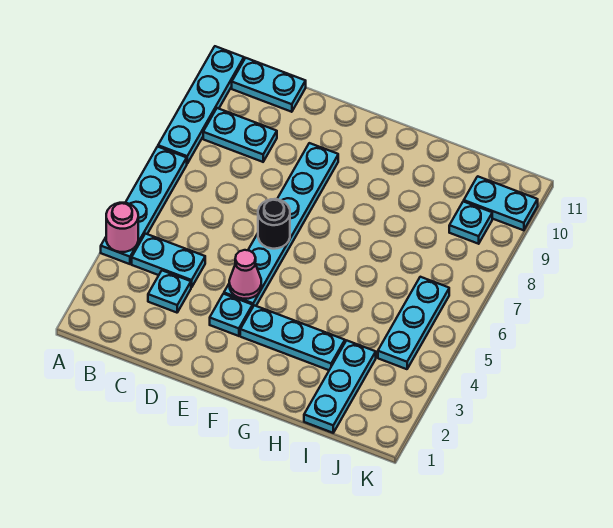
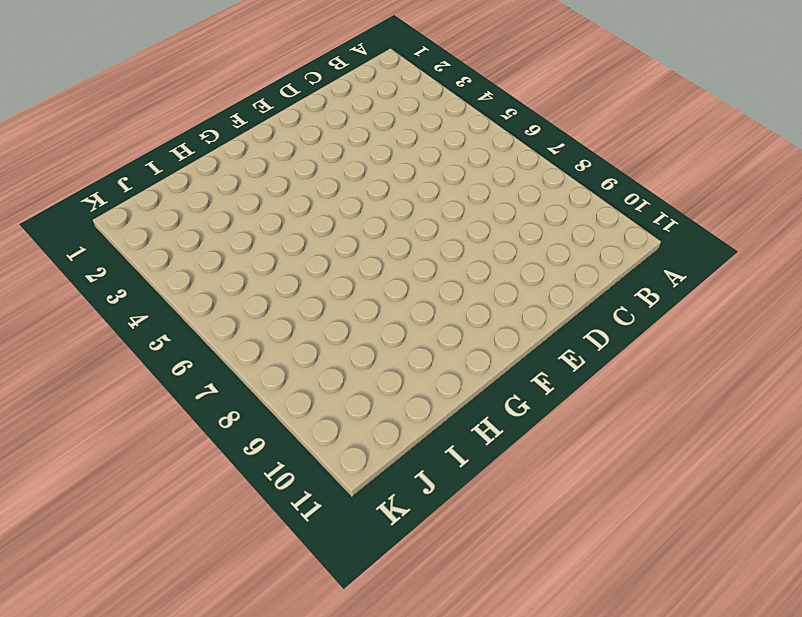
none -> cyan plate A4:A7 level 1
none -> cyan plate A8:A11 level 1
none -> cyan plate B4:C4 level 1

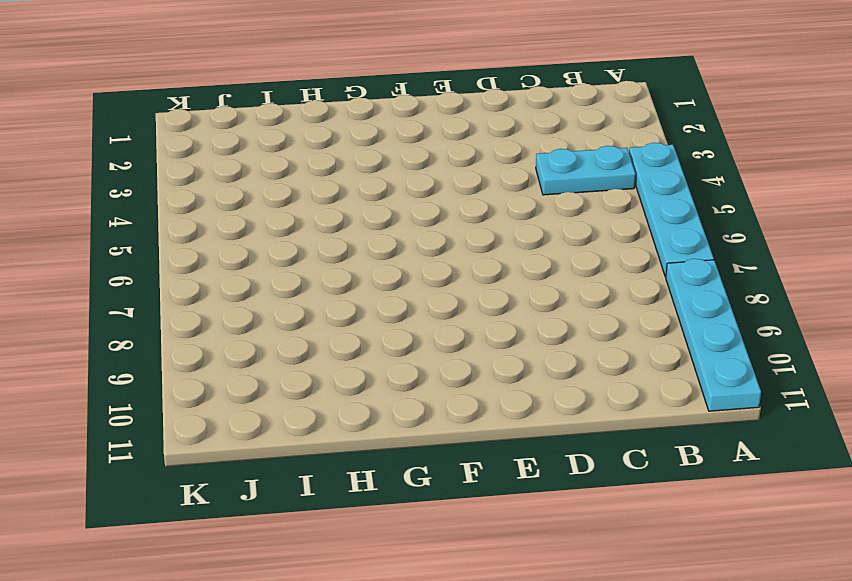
none -> cyan plate B9:C9 level 1
none -> cyan plate B11:C11 level 1
none -> cyan plate C3 level 1

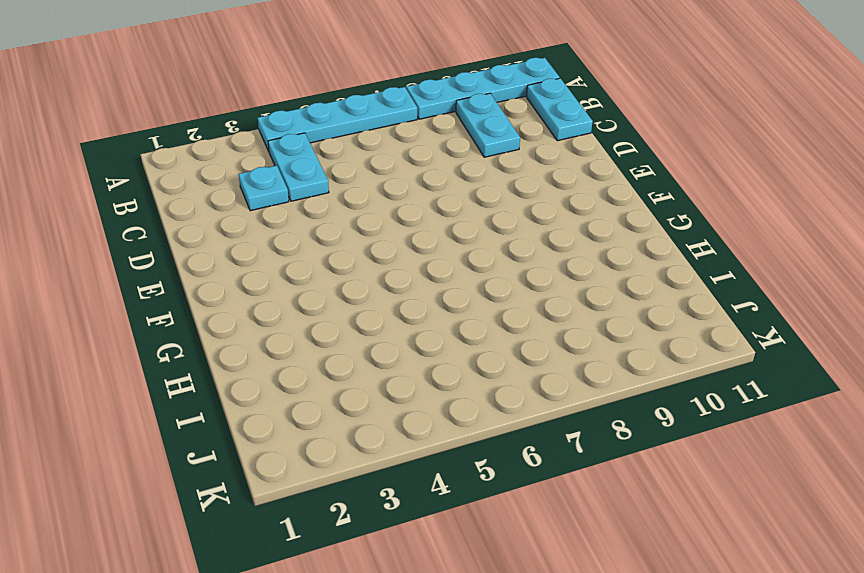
none -> cyan plate E3 level 1
none -> cyan plate E4:E9 level 1
none -> cyan plate F3:H3 level 1

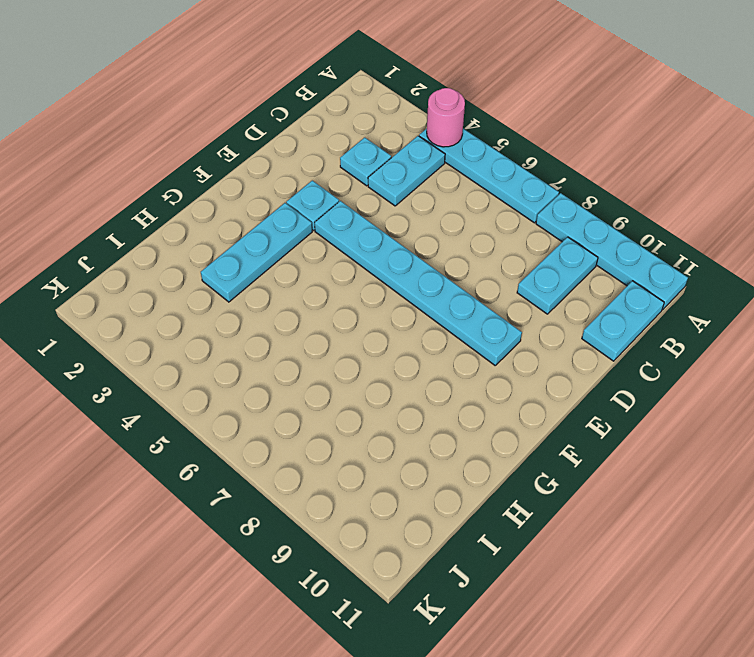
none -> cyan plate I1:I3 level 1
none -> cyan plate J4:J6 level 1
none -> cyan plate J9 level 1

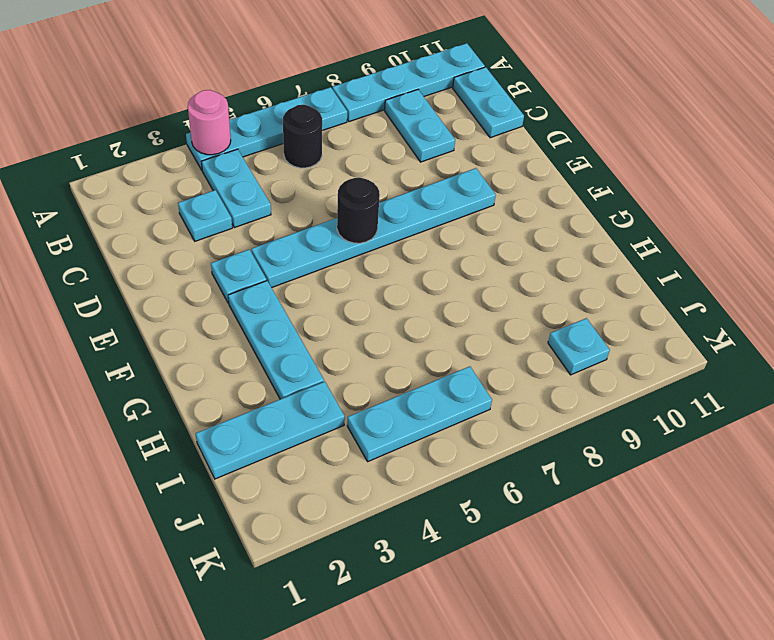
black round brick B6 level 1 -> none
none -> cyan plate J10:K10 level 1
none -> pink cone E4 level 2

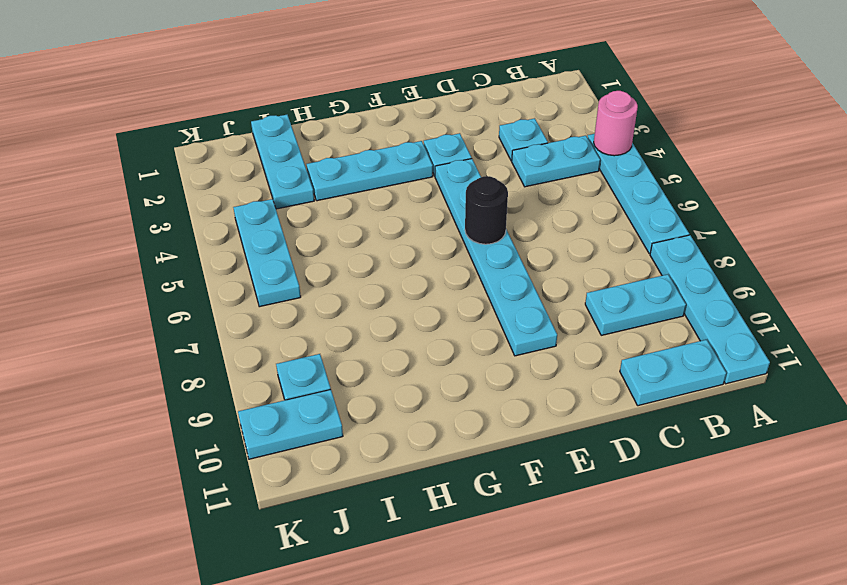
none -> pink cone E4 level 2

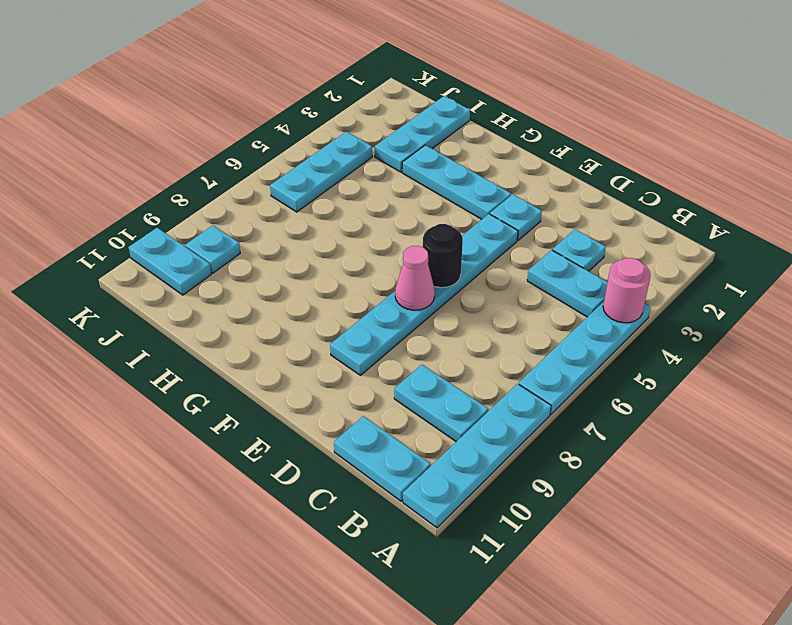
pink cone E7 level 2 -> pink cone E4 level 2

